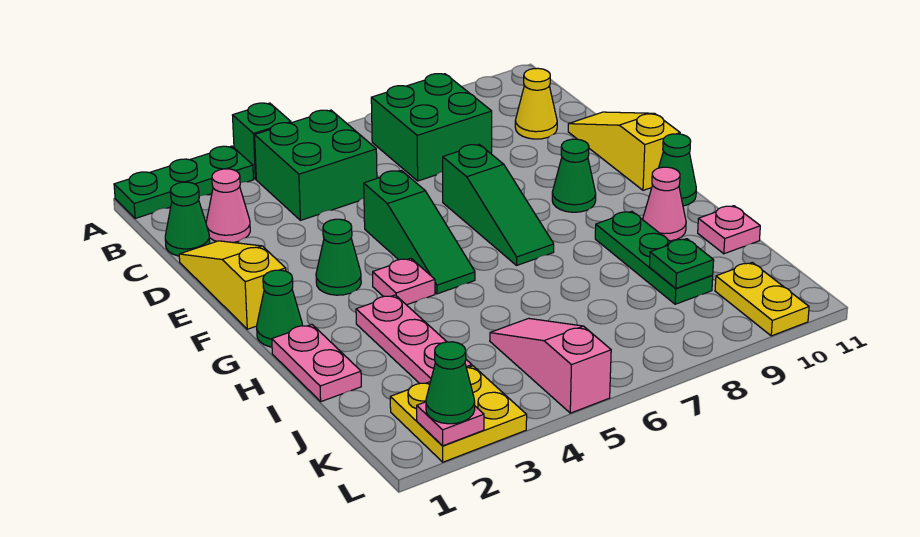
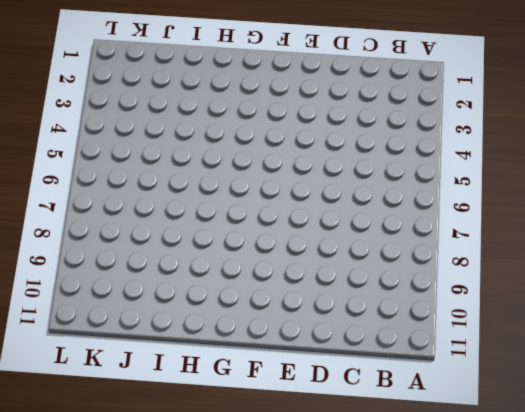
none -> green plate A1:A3 level 1
none -> green brick A4 level 1
none -> green brick B4:C5 level 1

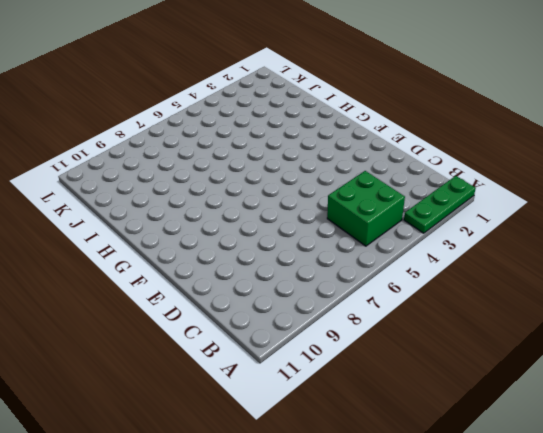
none -> green brick A4 level 1
none -> green brick B7:C8 level 1
none -> green cone C1 level 1

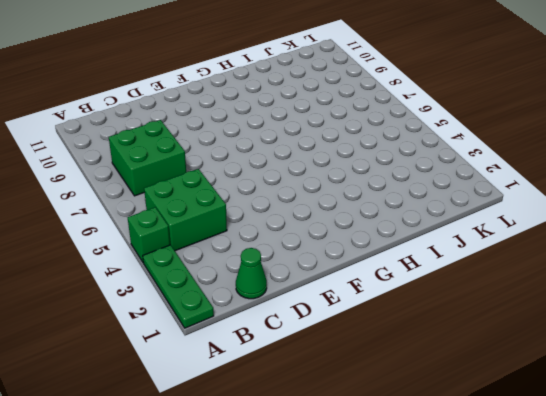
none -> pink cone C2 level 1
none -> yellow cone C10 level 1
none -> yellow slope D1:F1 level 1 top F

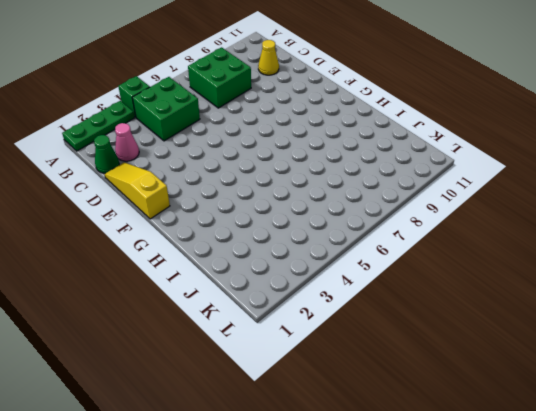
none -> yellow slope D11:F11 level 1 top F
none -> green slope E5:G5 level 1 top E
none -> green slope E7:G7 level 1 top E

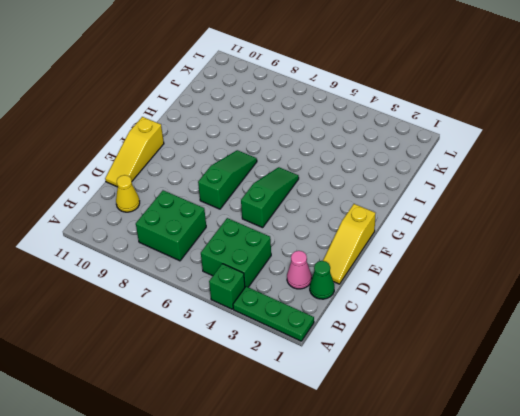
none -> green cone F3 level 1
none -> green cone F9 level 1
none -> green cone G1 level 1

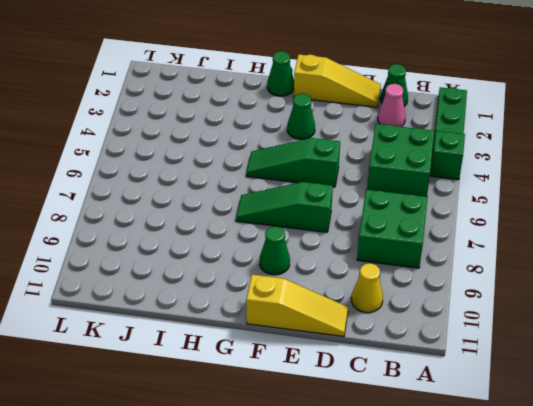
none -> pink plate G4 level 1
none -> green cone G11 level 1
none -> pink plate H1:I1 level 1

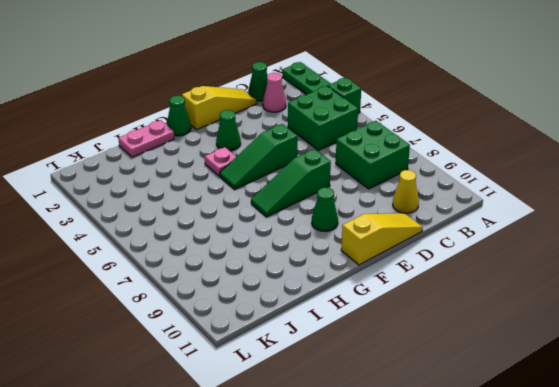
none -> green cone G11 level 1
none -> pink plate H3:J3 level 1
none -> green plate H9:J9 level 1

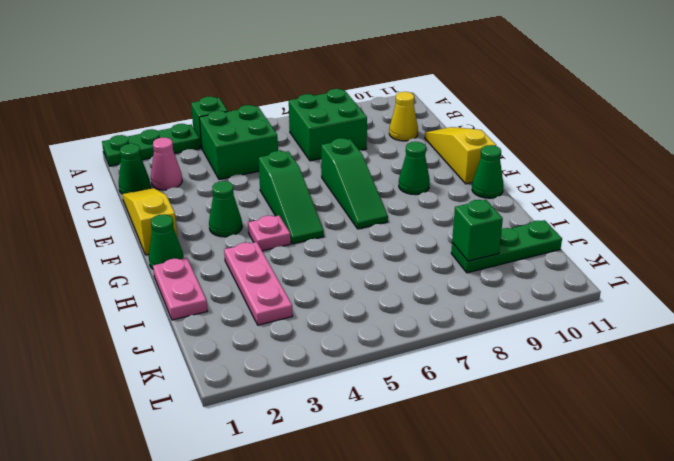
green plate J9:J11 level 1 -> green plate H9:J9 level 1
green brick J9 level 2 -> green plate J9 level 2
none -> pink cone H10 level 1
none -> pink plate I11 level 1
none -> pink slope J5:L5 level 1 top L

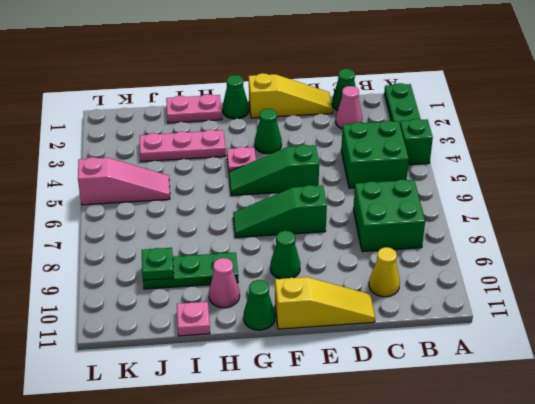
none -> yellow plate K2:L3 level 1
none -> yellow plate K10:L10 level 1
none -> pink plate L2 level 2

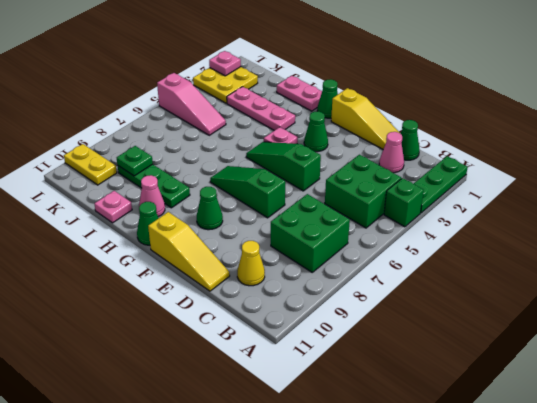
none -> green cone L2 level 3

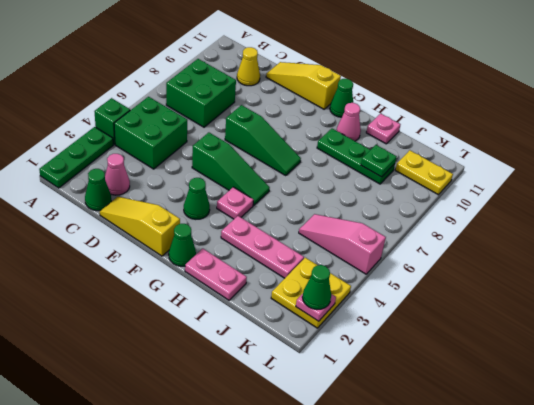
none -> green cone F9 level 1

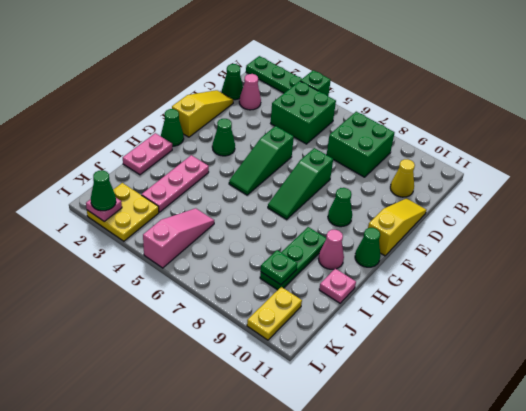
none -> pink plate G4 level 1

